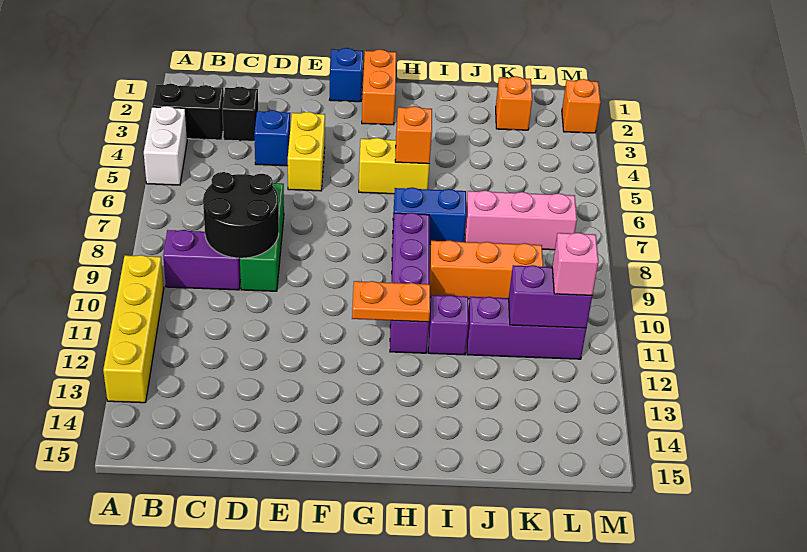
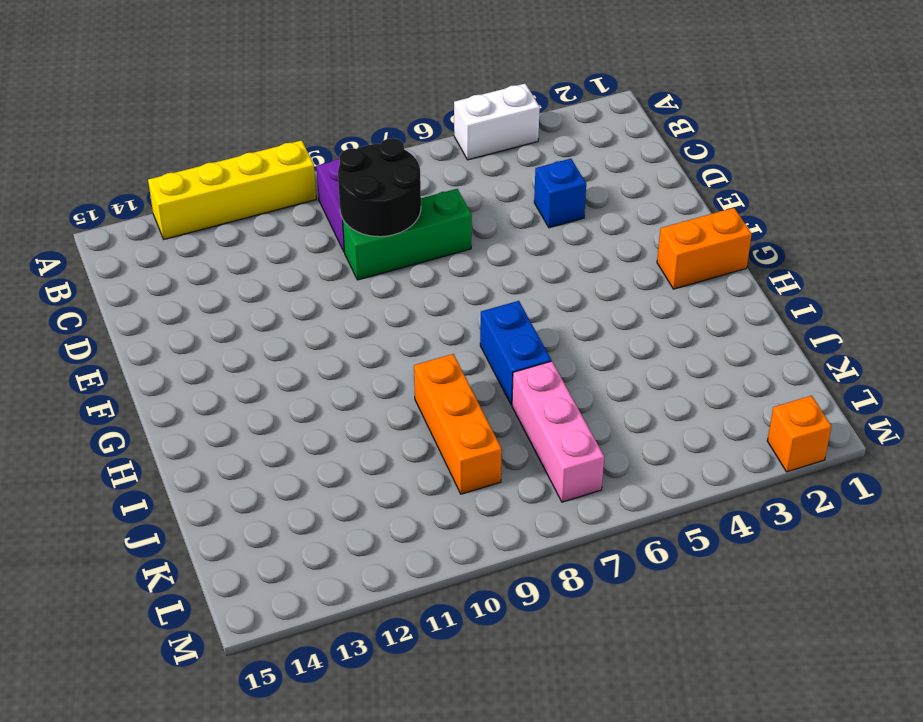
none -> black brick A3:B3 level 1
none -> black brick C3 level 1
none -> yellow brick E4:E5 level 1

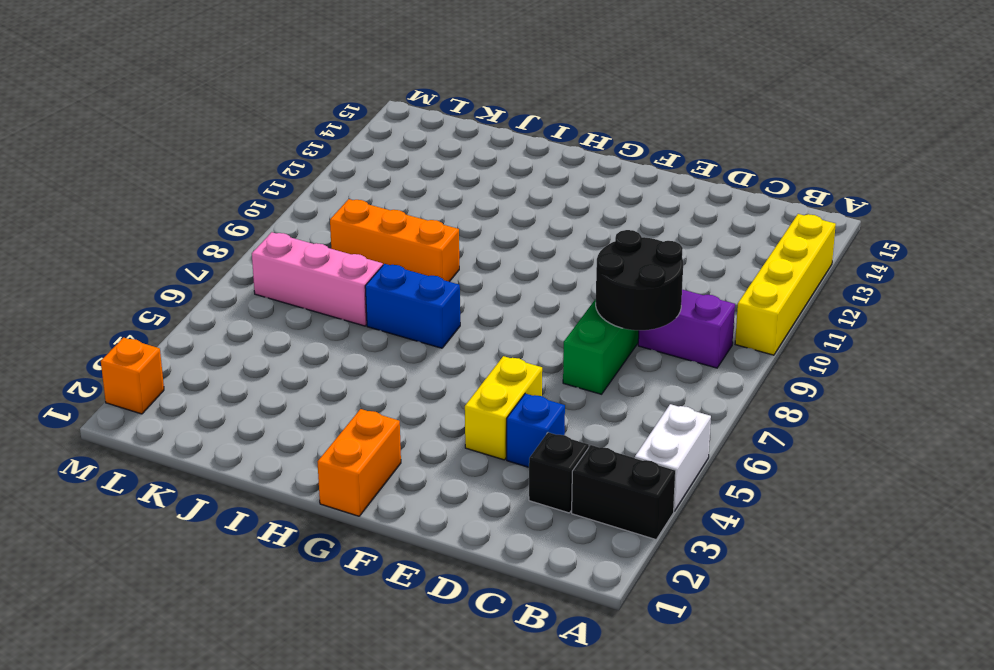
none -> blue brick F1 level 1
none -> yellow brick G5:H5 level 1
none -> purple brick H8:H11 level 1

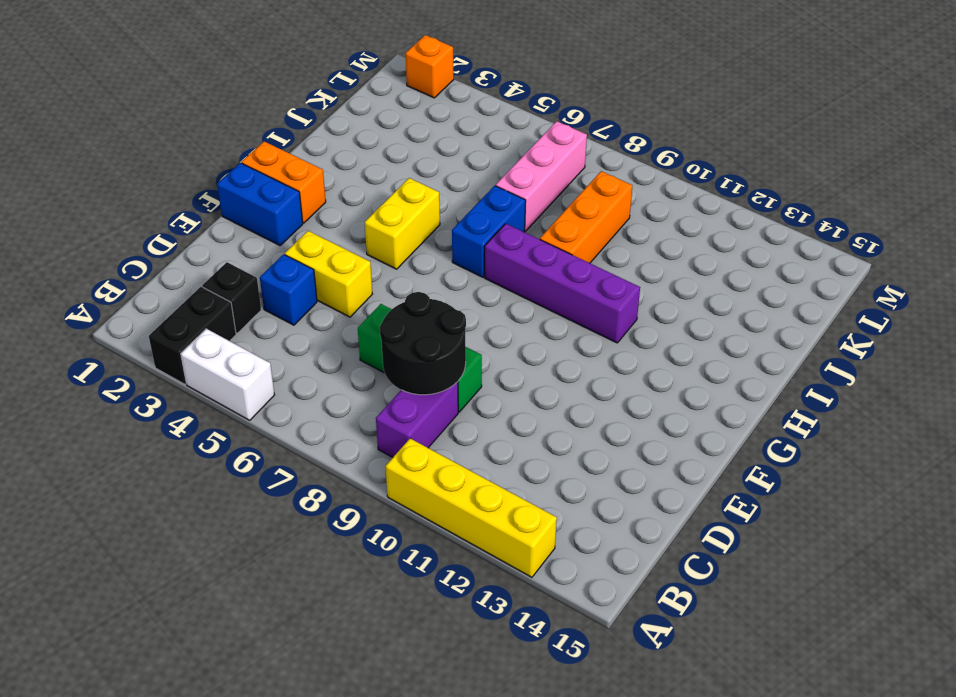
blue brick F1:F2 level 1 -> blue brick F1 level 1
none -> purple brick I11 level 1
none -> purple brick J11:L11 level 1
none -> orange brick K2 level 1

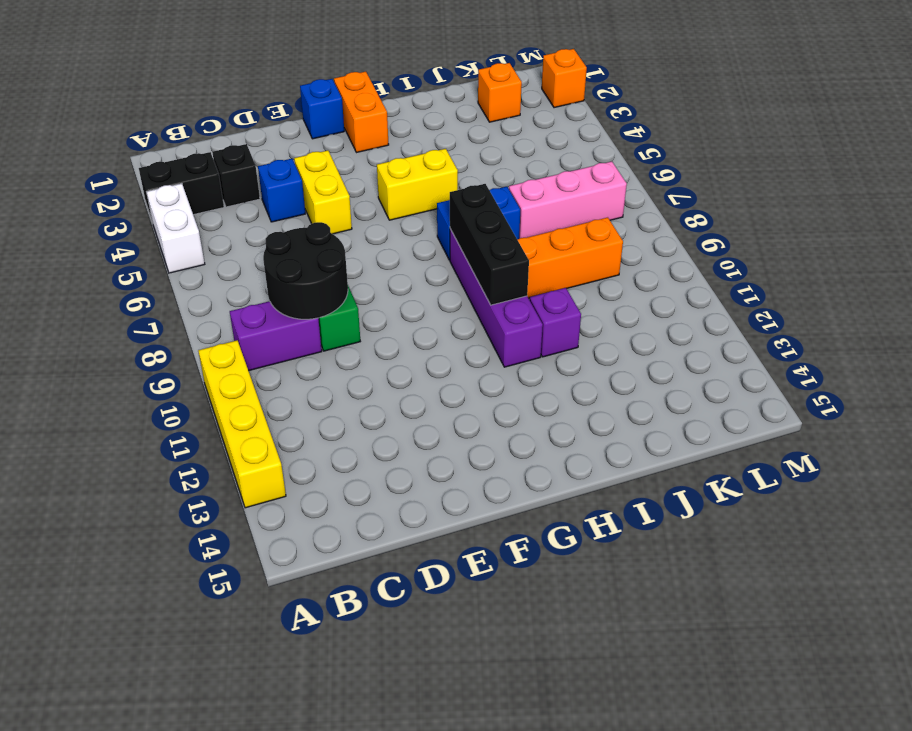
black brick H8:H10 level 2 -> none
none -> purple brick J11:L11 level 1
none -> orange plate G11:H11 level 2
none -> orange brick H5 level 2

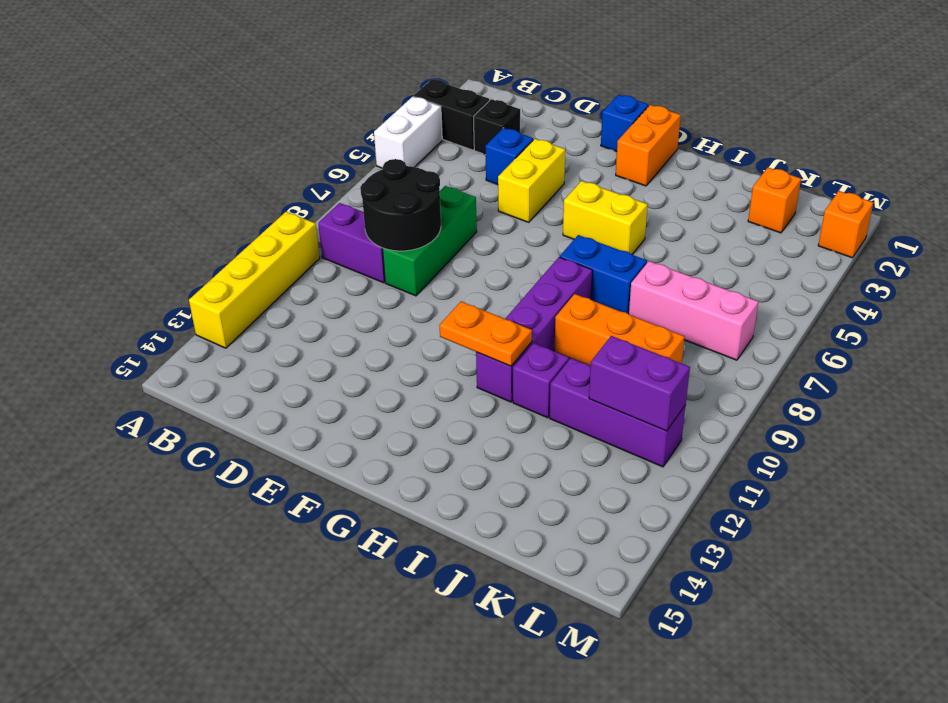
none -> orange brick H5 level 2
none -> pink brick L11 level 3

